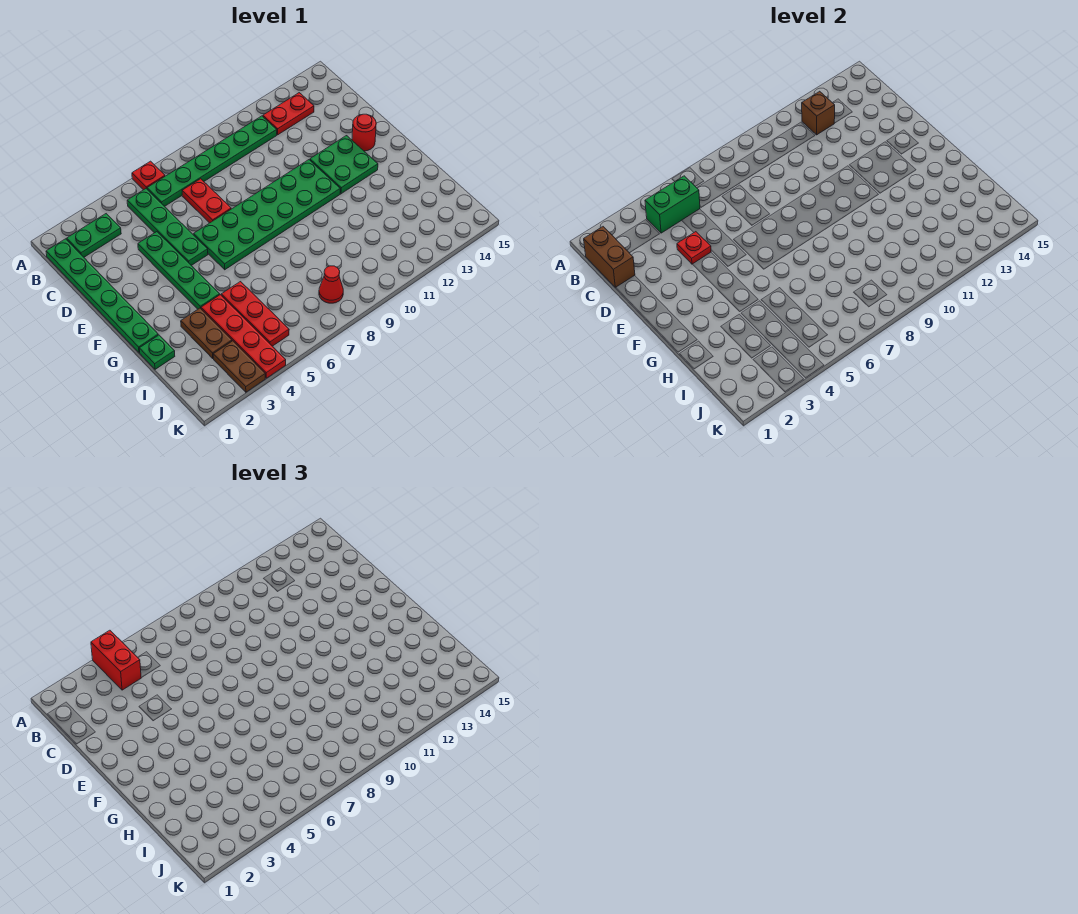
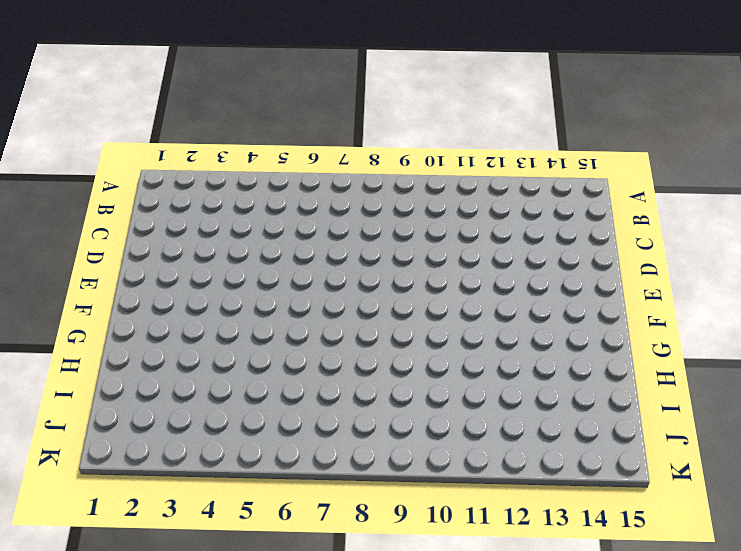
none -> red plate A6 level 1
none -> green plate B1:G1 level 1
none -> green plate B2:B3 level 1

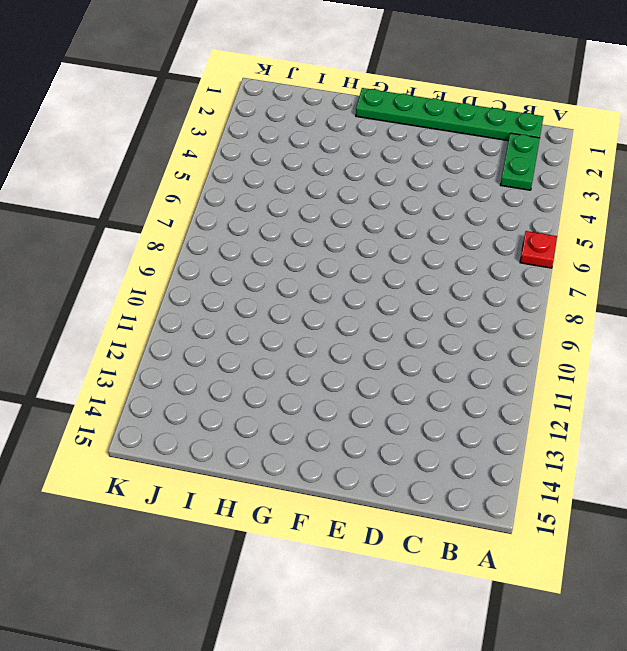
none -> green plate B5:E5 level 1
none -> green plate B6:B11 level 1
none -> red plate B12:B13 level 1

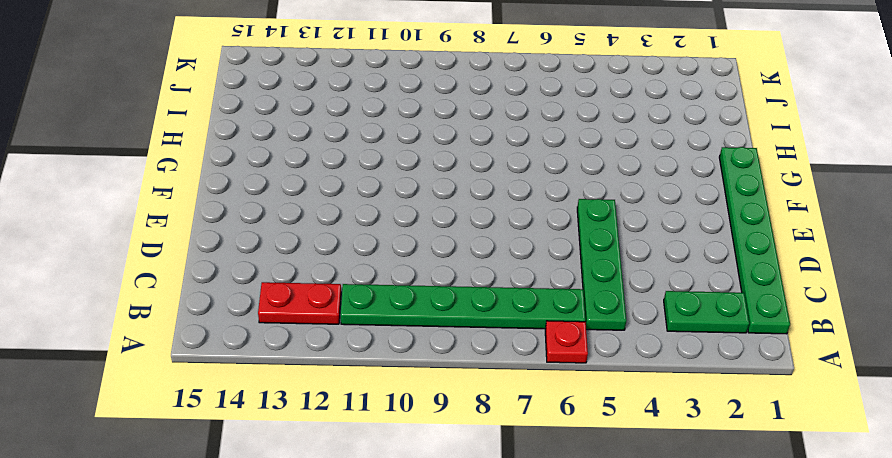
none -> red plate C7:D7 level 1
none -> green plate D4:G4 level 1
none -> green plate E6:F11 level 1

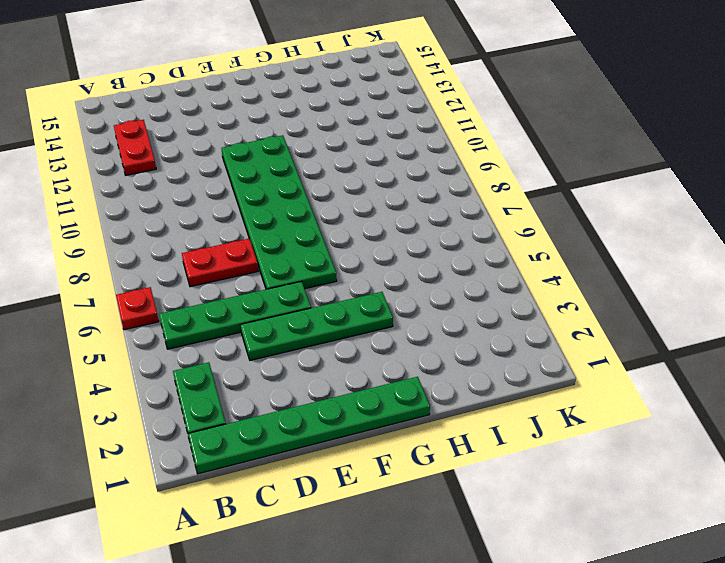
none -> green plate B6:B11 level 1
none -> green plate E12:F13 level 1
none -> red round brick E14 level 1

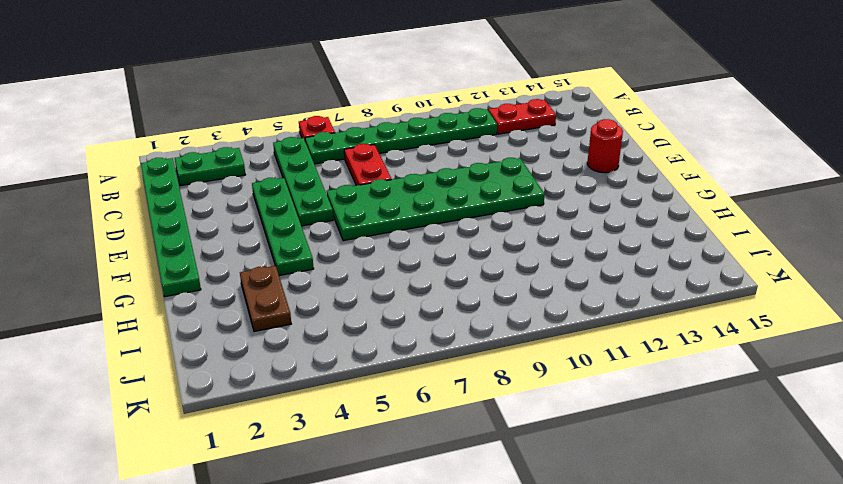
none -> green plate E12:F13 level 1
none -> green plate H1 level 1
none -> red plate H4:K4 level 1

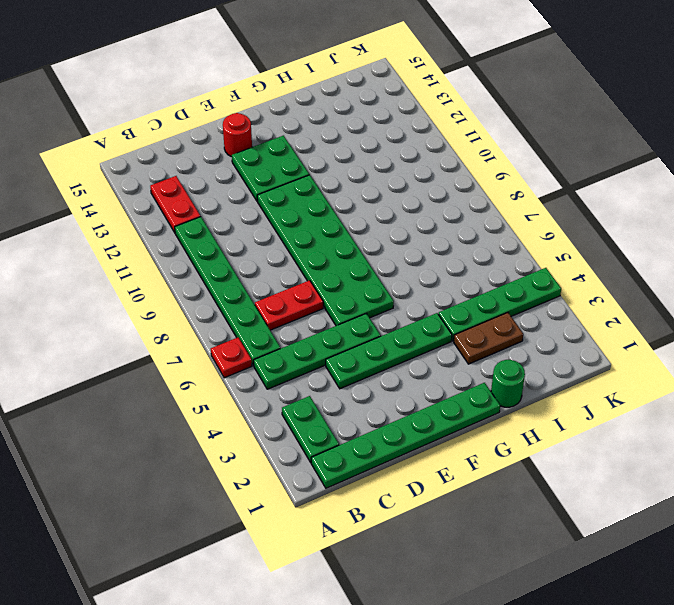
green round brick H1 level 1 -> green plate H1 level 1
green plate H4:K4 level 1 -> red plate H4:K4 level 1
none -> red plate H5:J5 level 1
none -> brown plate J3:K3 level 1
none -> red cone J8 level 1

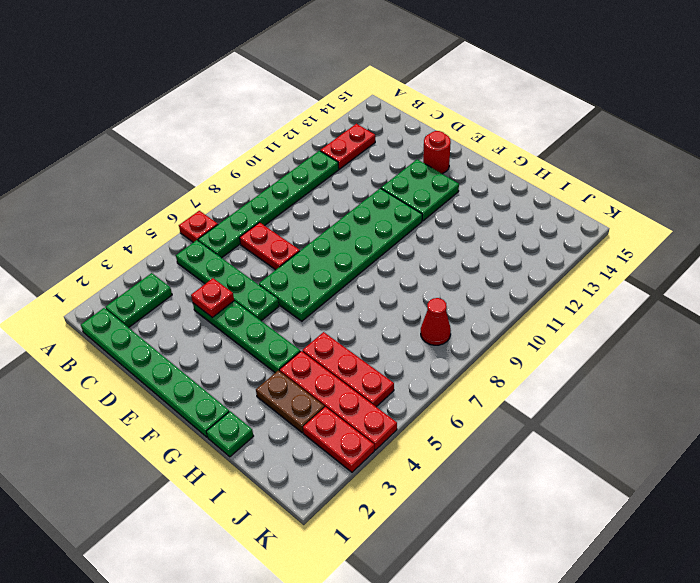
red plate J3:K3 level 1 -> brown plate J3:K3 level 1
none -> brown brick B1:C1 level 2
none -> green brick B4:B5 level 2
none -> brown brick B12 level 2

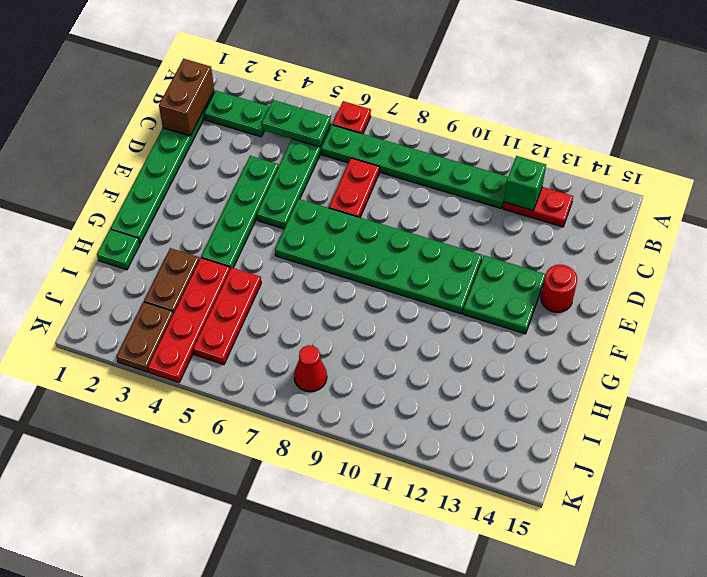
green plate B4:B5 level 2 -> green brick B4:B5 level 2
green brick B12 level 2 -> brown brick B12 level 2
none -> red plate D4 level 2
none -> red brick A4:B4 level 3

